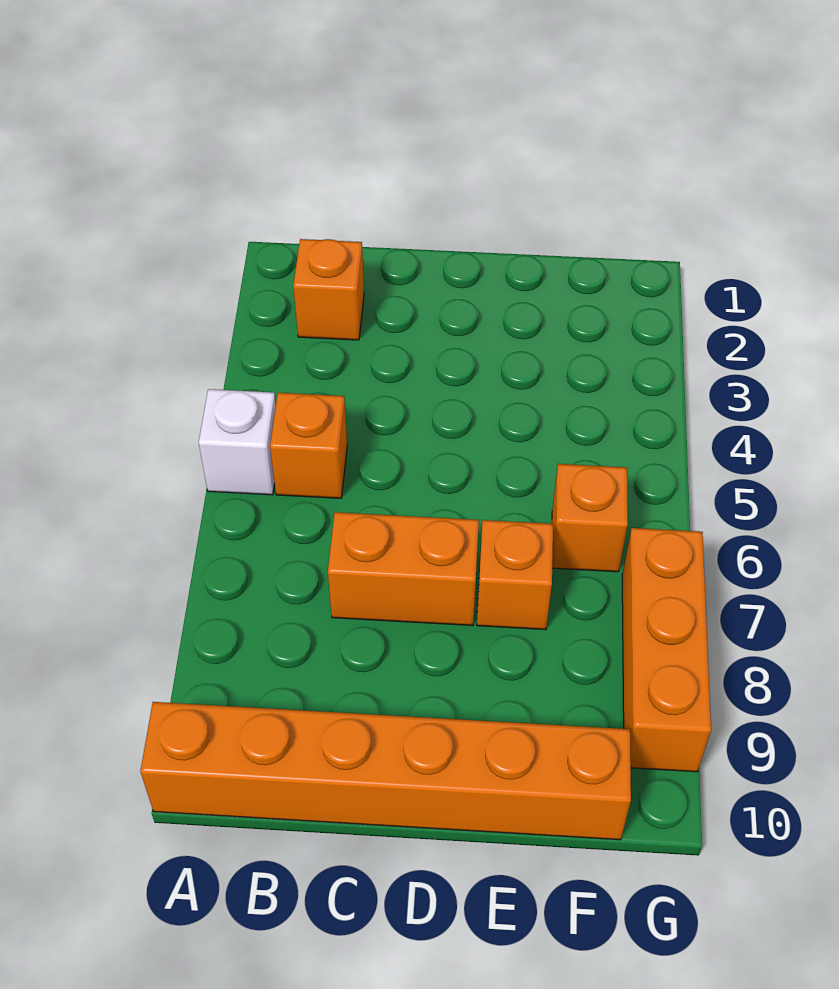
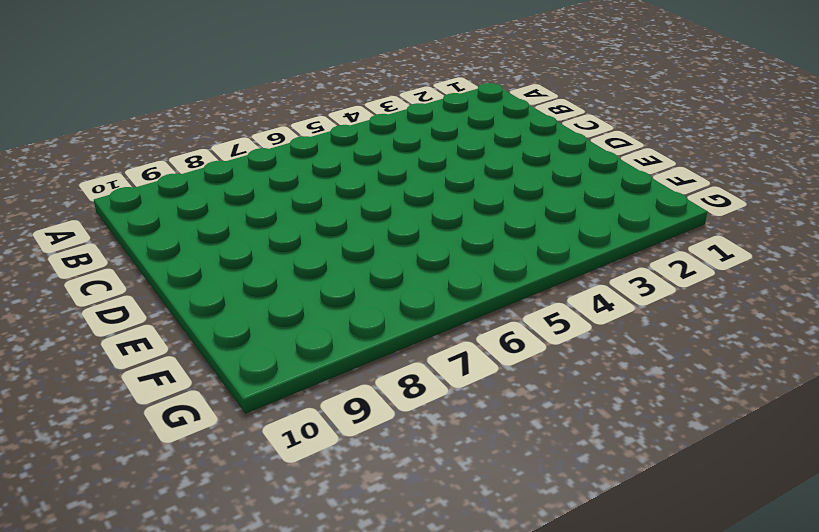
none -> white brick A5 level 1
none -> orange brick A10:F10 level 1

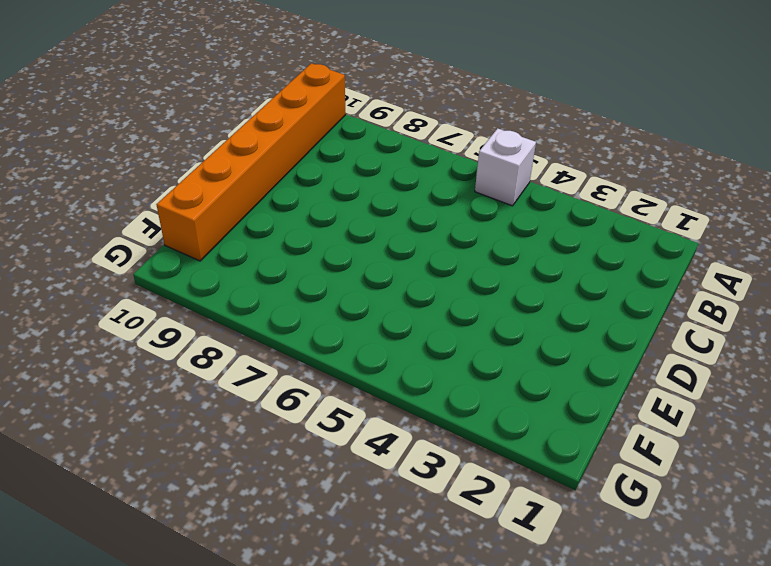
none -> orange brick B2 level 1
none -> orange brick B5 level 1

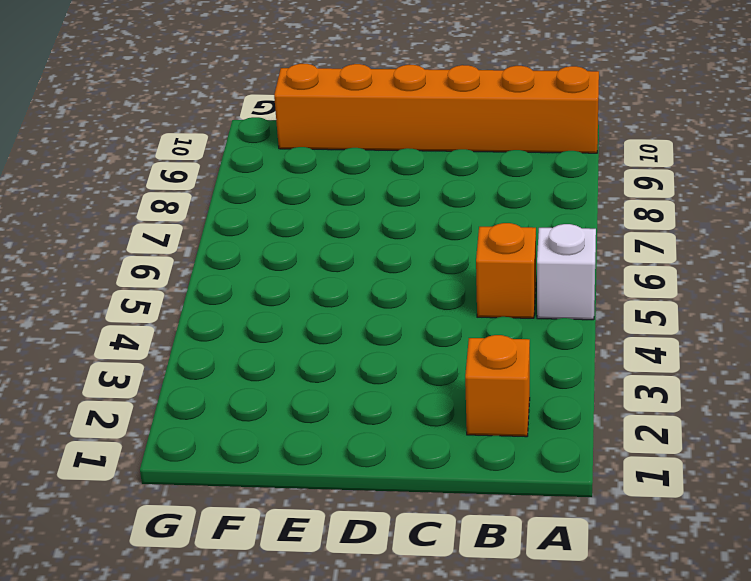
none -> orange brick C7:D7 level 1
none -> orange brick E7 level 1

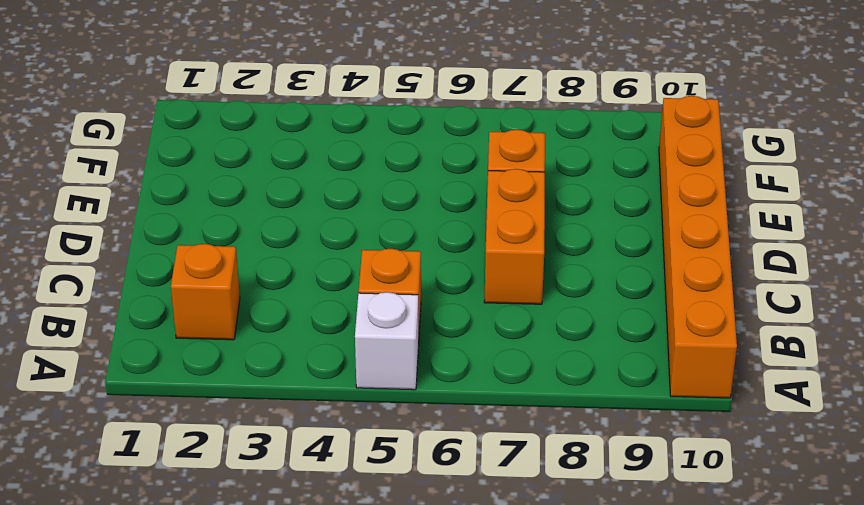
none -> orange brick F6 level 1
none -> orange brick G7:G9 level 1

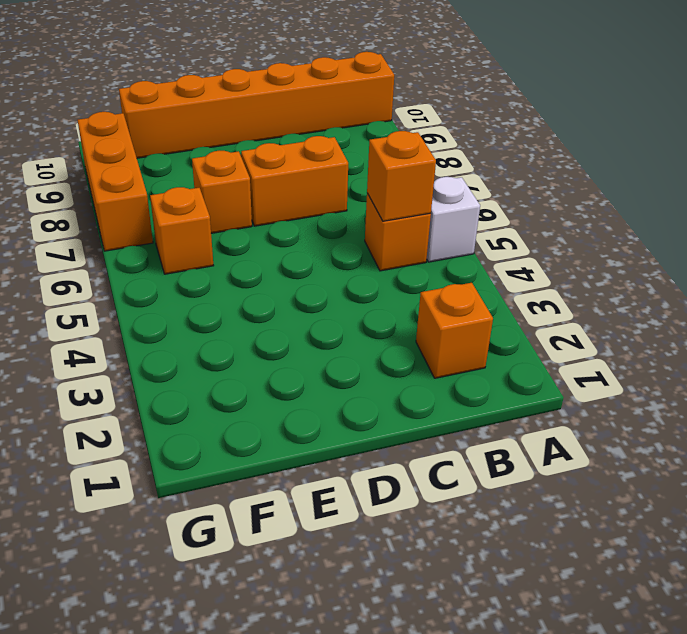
orange brick B5 level 2 -> none

